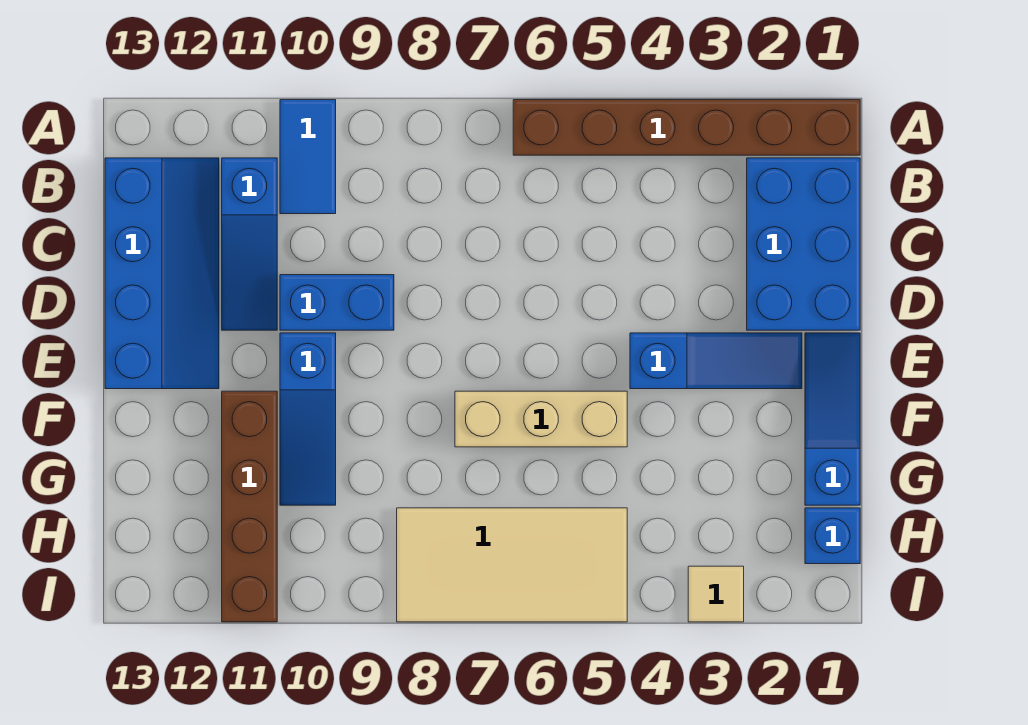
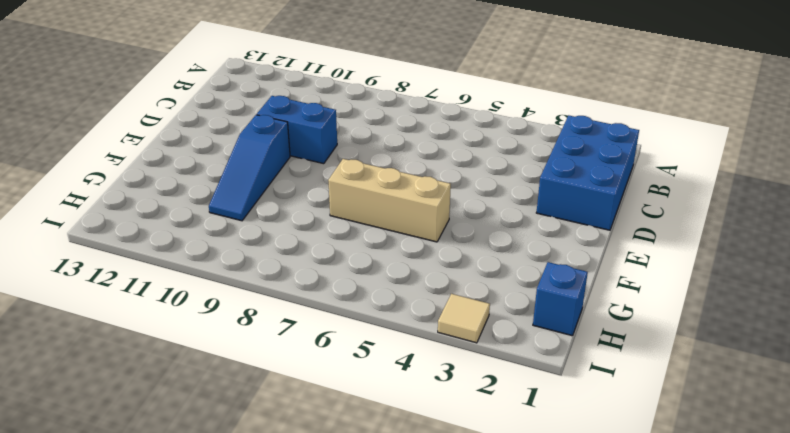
none -> brown brick A1:A6 level 1
none -> blue tile A10:B10 level 1
none -> blue slope B11:D11 level 1 top B

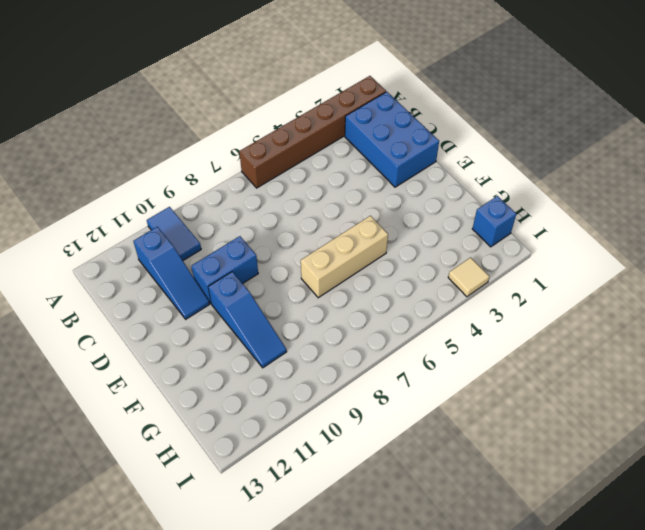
none -> blue slope B12:E13 level 1 top 13
none -> blue slope E1:G1 level 1 top G
none -> blue slope E2:E4 level 1 top 4

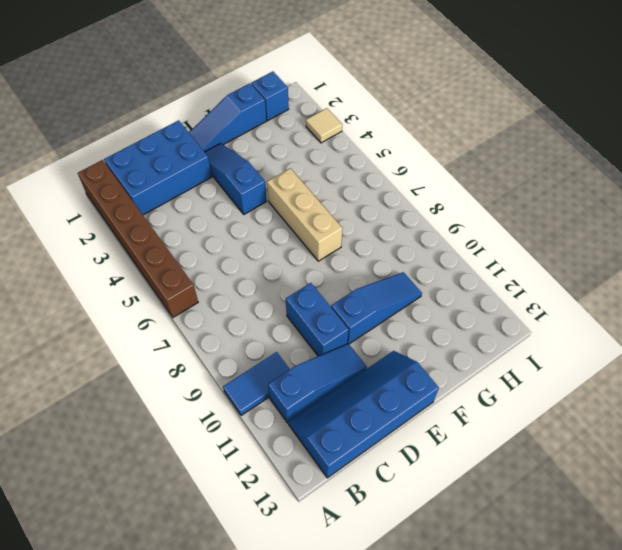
none -> brown brick F11:I11 level 1
none -> tan tile H5:I8 level 1

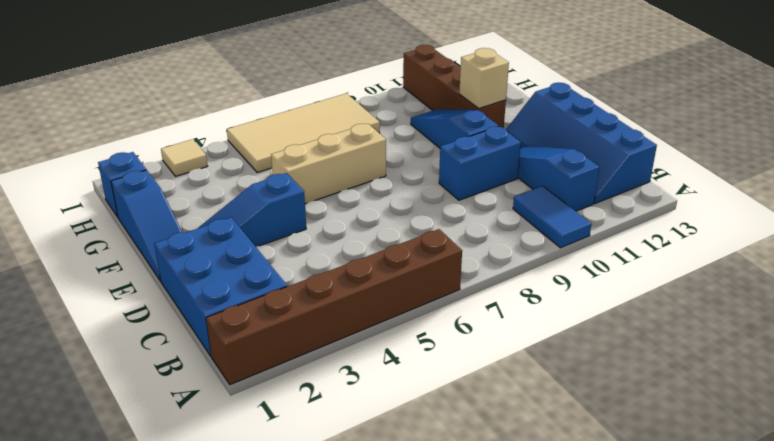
tan brick F11 level 2 -> none

